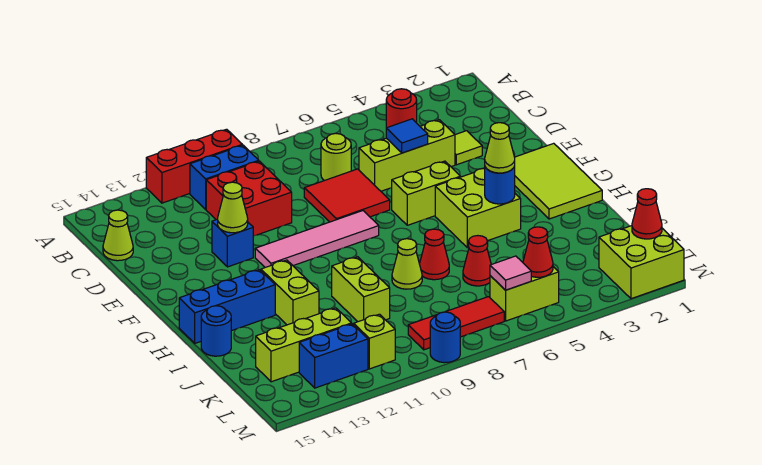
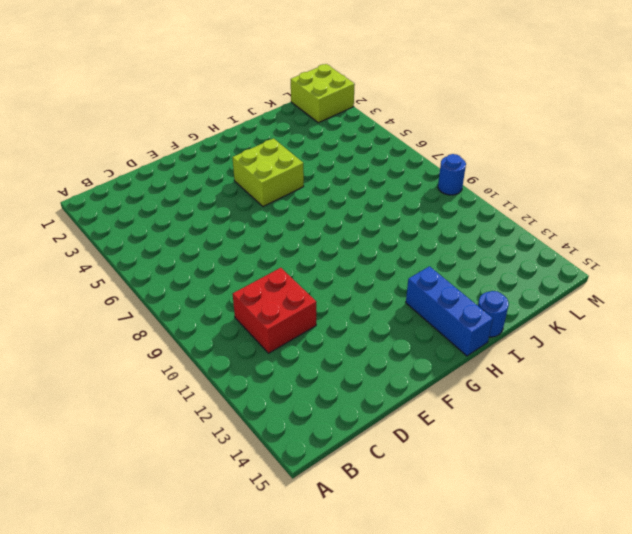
none -> red brick A10:A12 level 1
none -> red round brick B4 level 1
none -> blue brick B10:B11 level 1
none -> lime round brick C7 level 1

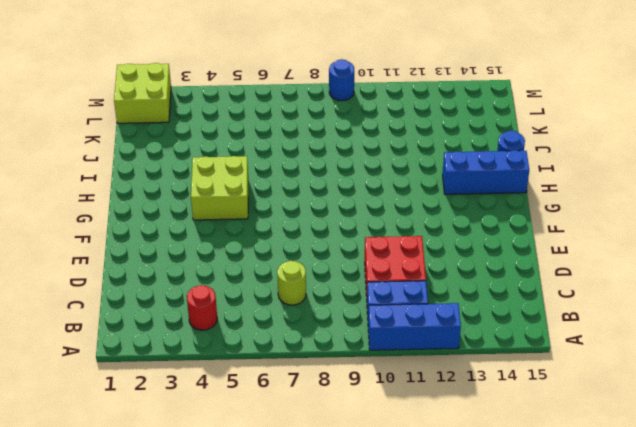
blue brick A10:A12 level 1 -> red brick A10:A12 level 1
none -> lime cone C15 level 1
none -> lime tile D3 level 1
none -> lime brick D4:D6 level 1
none -> red tile D7:E8 level 1

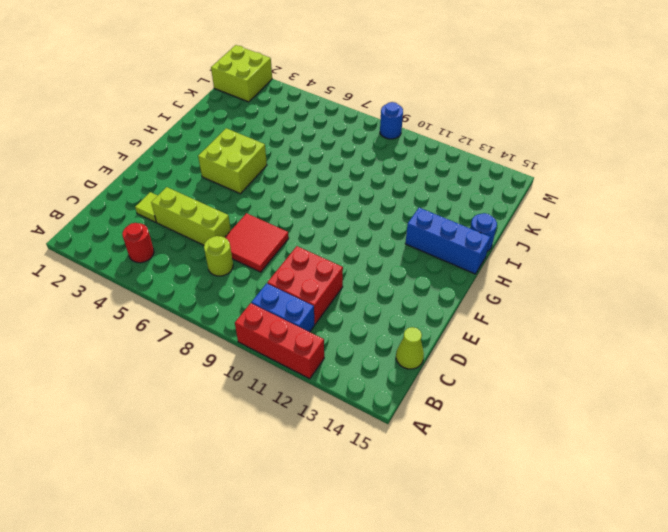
none -> blue brick E12 level 1
none -> lime tile F1:H2 level 1
none -> lime brick F5:F6 level 1
none -> pink tile F8:F11 level 1

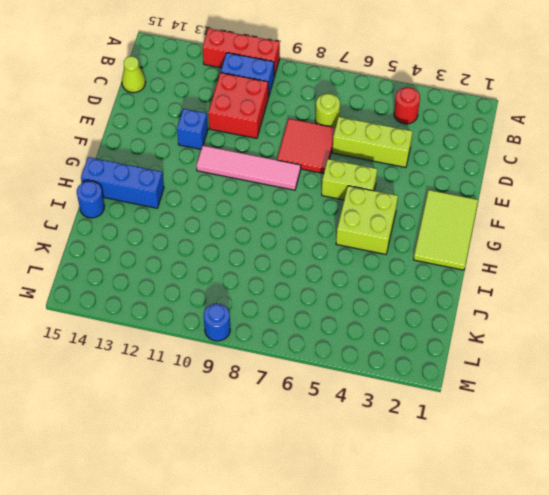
none -> lime tile D3 level 1
none -> lime brick H12:I12 level 1
none -> red cone I7 level 1
none -> lime cone I8 level 1

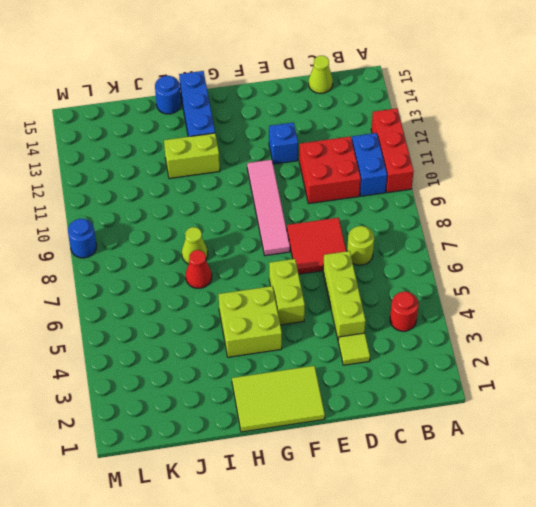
none -> lime brick I10:J10 level 1
none -> red cone J6 level 1
none -> lime brick K12:K14 level 1
none -> lime brick L1:M2 level 1

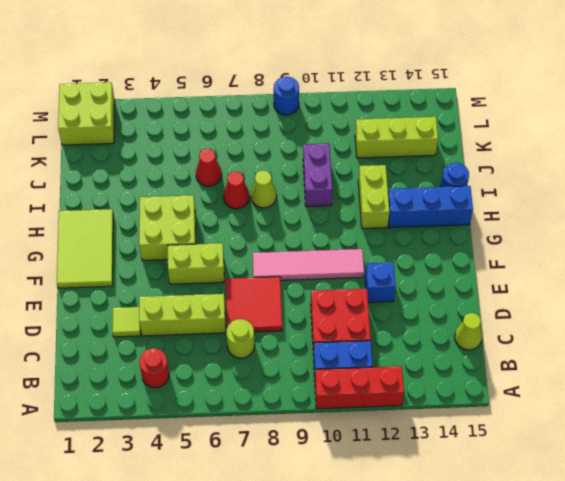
purple brick I10:J10 level 1 -> lime brick I10:J10 level 1
none -> lime brick L5:L6 level 1
none -> red tile L7:L9 level 1
none -> lime brick L11 level 1
none -> blue brick L12:L13 level 1

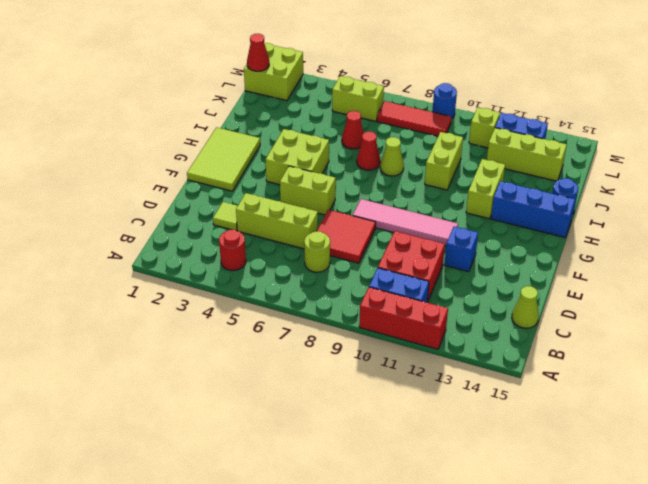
none -> blue tile D5 level 2
none -> lime cone E12 level 2
none -> blue round brick H4 level 2
none -> red cone L5 level 2

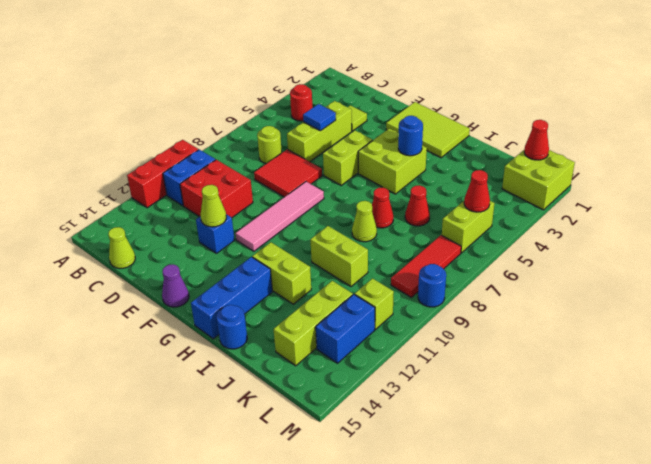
purple cone F15 level 1 -> none
none -> pink tile L6 level 2
none -> lime cone H4 level 3

